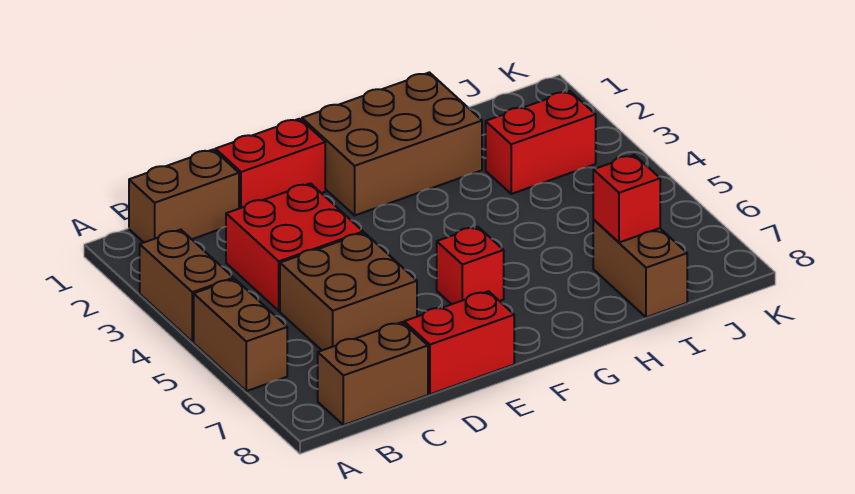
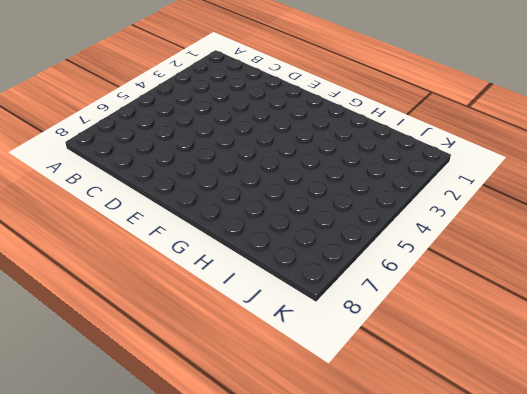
none -> brown brick A3:A4 level 1
none -> brown brick A5:A6 level 1
none -> brown brick B1:C1 level 1

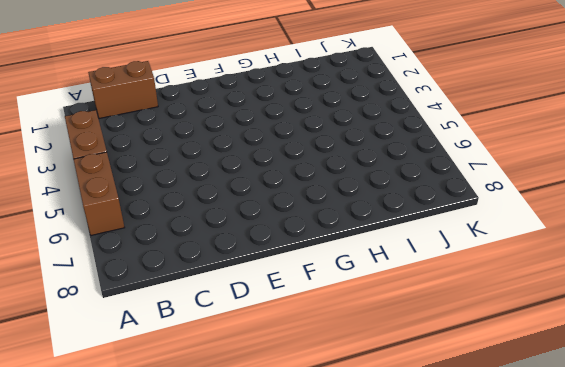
none -> brown brick B8:C8 level 1
none -> red brick C3:D4 level 1
none -> brown brick C5:D6 level 1

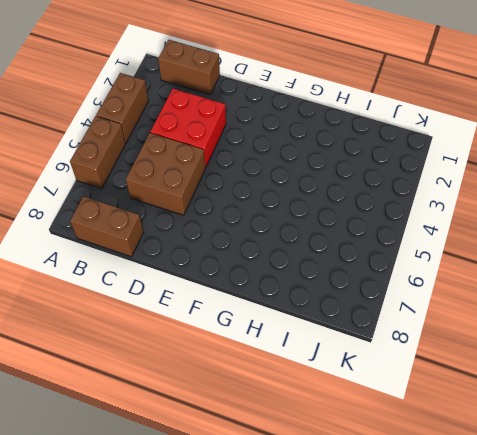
none -> red brick D1:E1 level 1
none -> red brick D8:E8 level 1
none -> brown brick F1:H2 level 1

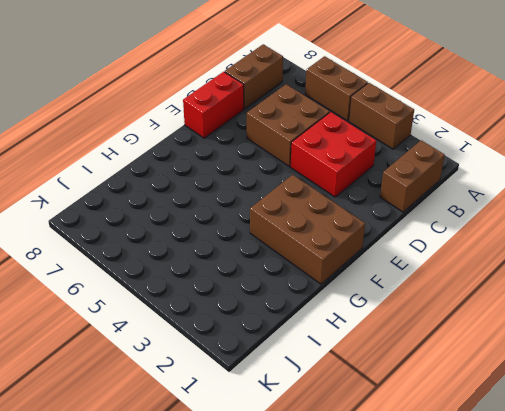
brown brick F1:G3 level 1 -> brown brick F1:H2 level 1
none -> red brick D1:E1 level 1
none -> red brick F6 level 1
none -> red brick I3:J3 level 1

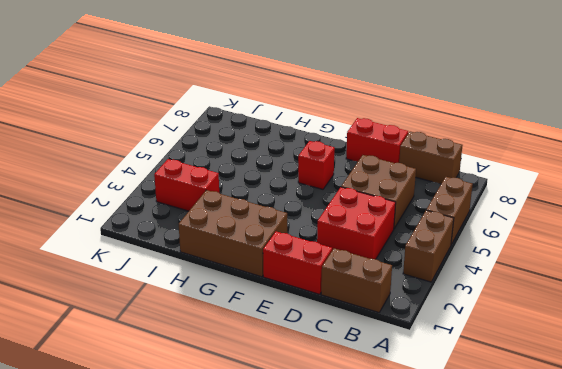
none -> brown brick I7:I8 level 1
none -> red brick I7 level 2

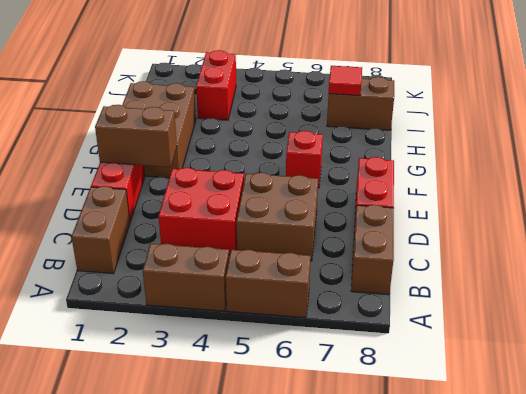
brown brick E1:E2 level 2 -> none
red tile I7 level 2 -> red brick I7 level 2

